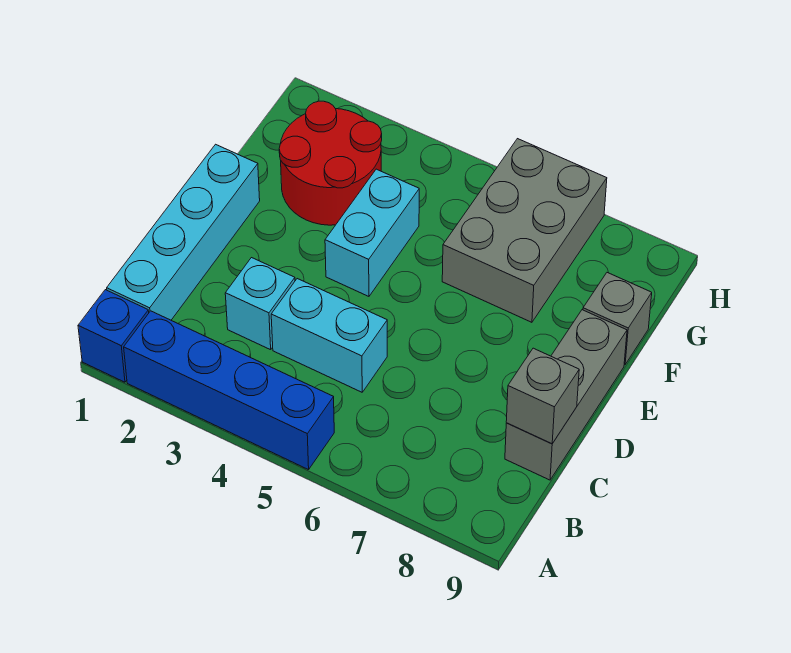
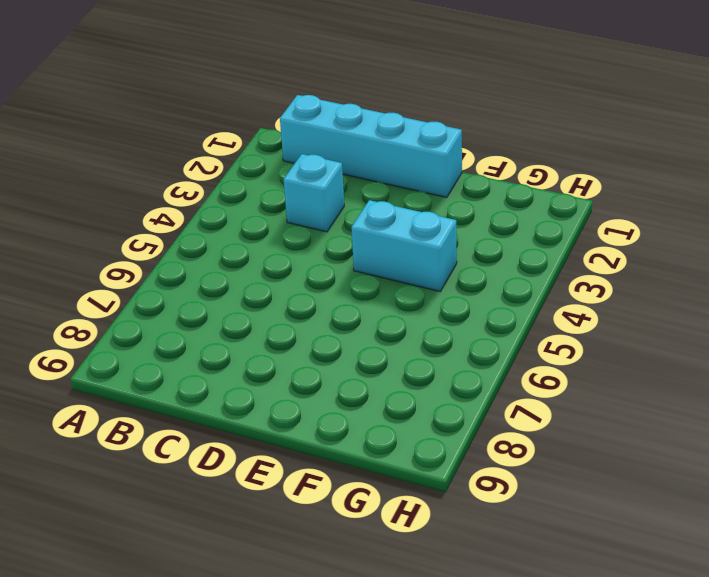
none -> blue brick A1 level 1
none -> blue brick A2:A5 level 1

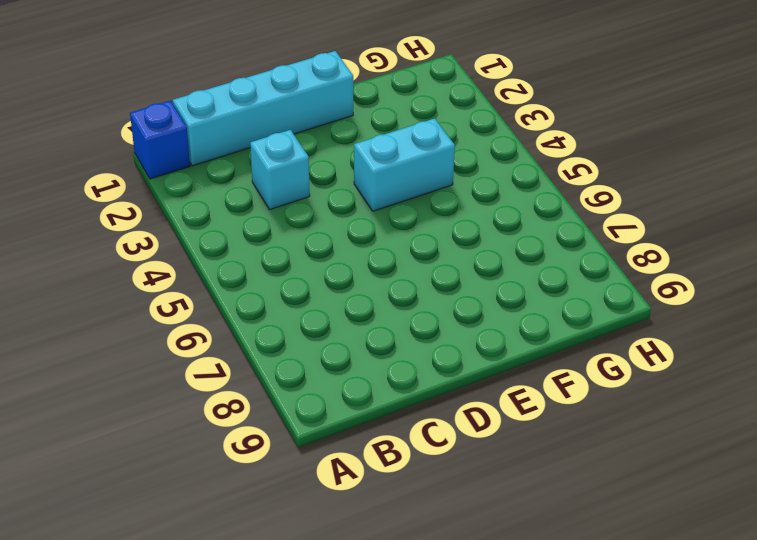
none -> blue brick A2:A5 level 1
none -> cyan brick C4:C5 level 1

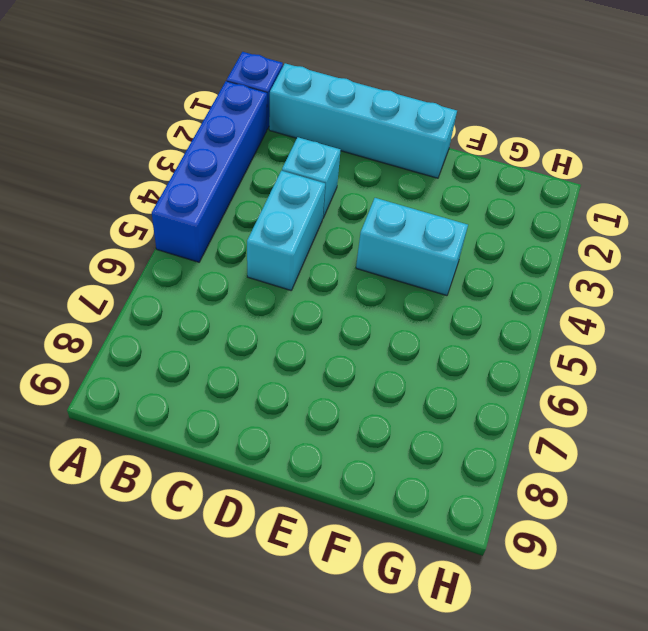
none -> grey brick C9:E9 level 1
none -> red round brick F2:G3 level 1

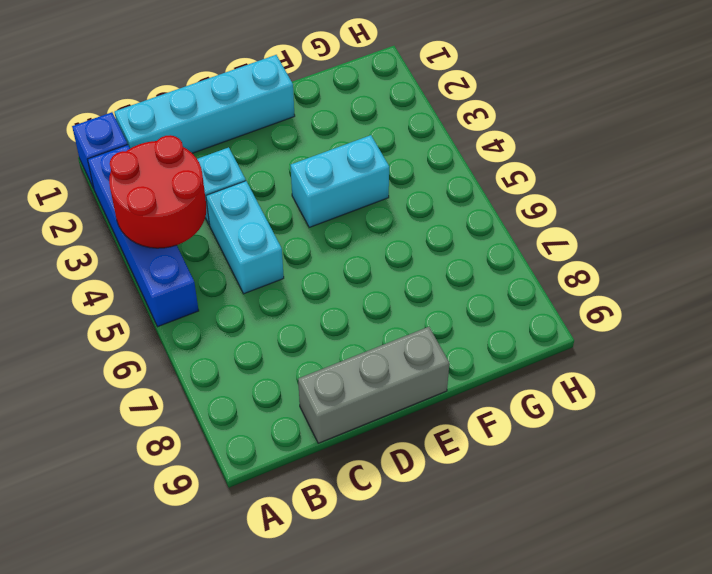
red round brick A3:B4 level 2 -> red round brick F2:G3 level 1
none -> grey brick F6:H7 level 1
none -> grey brick F9 level 1

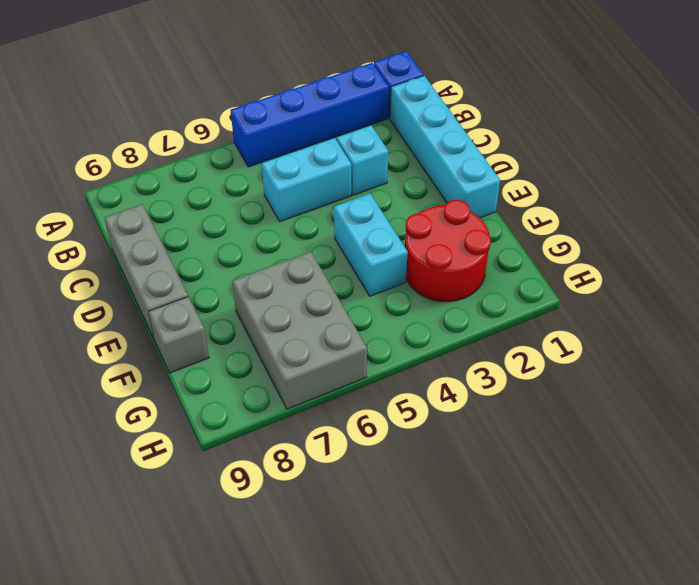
none -> grey brick C9 level 2

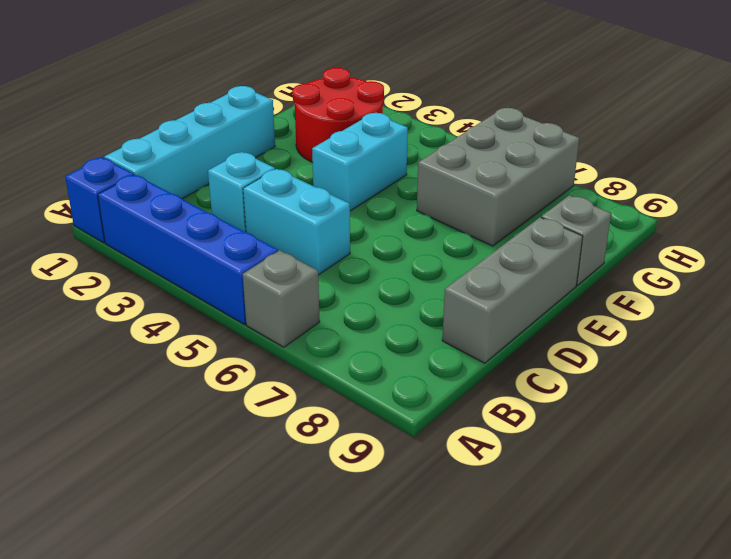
grey brick A6 level 1 -> grey brick C9 level 2

